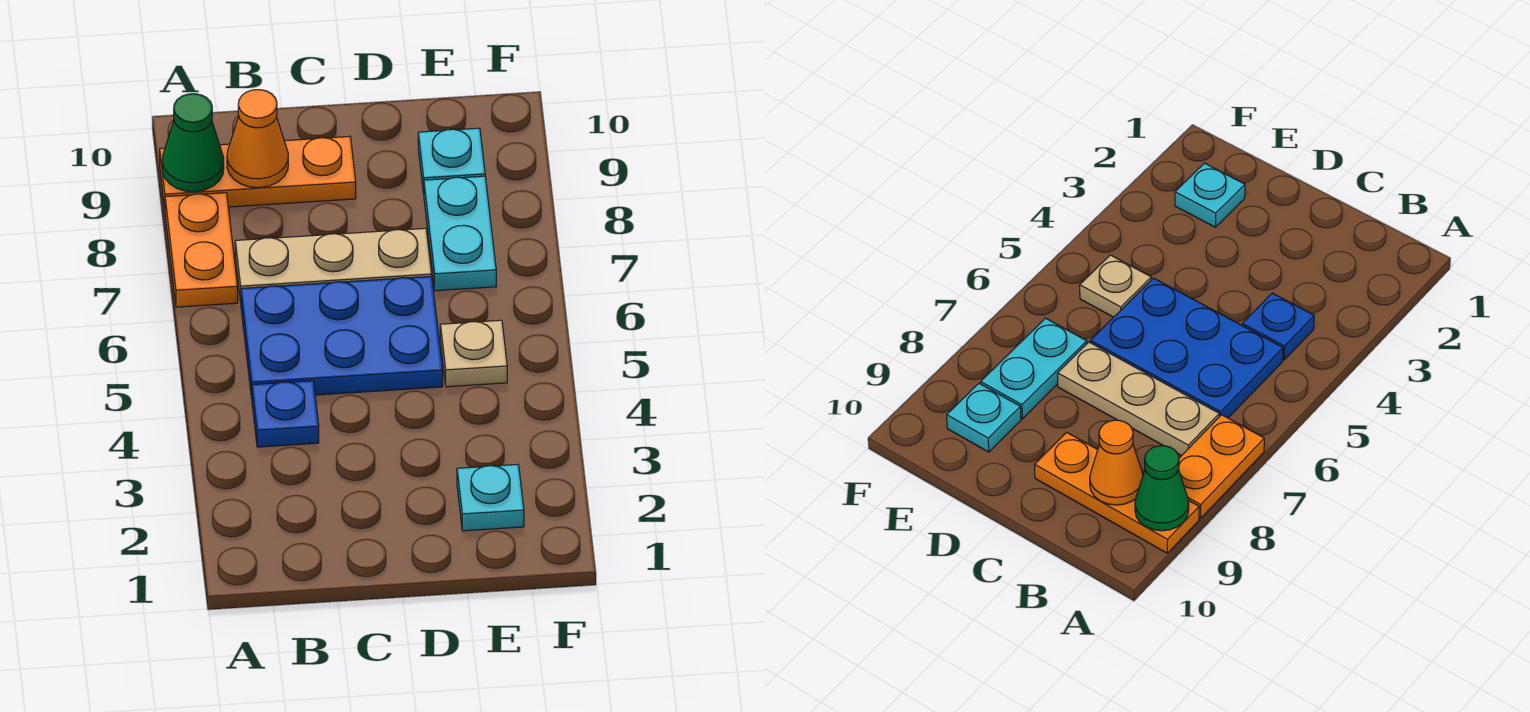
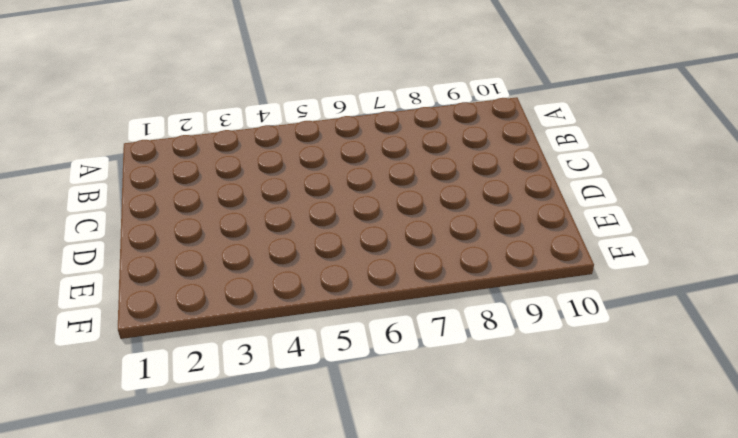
none -> orange plate A7:A8 level 1
none -> orange plate A9:C9 level 1

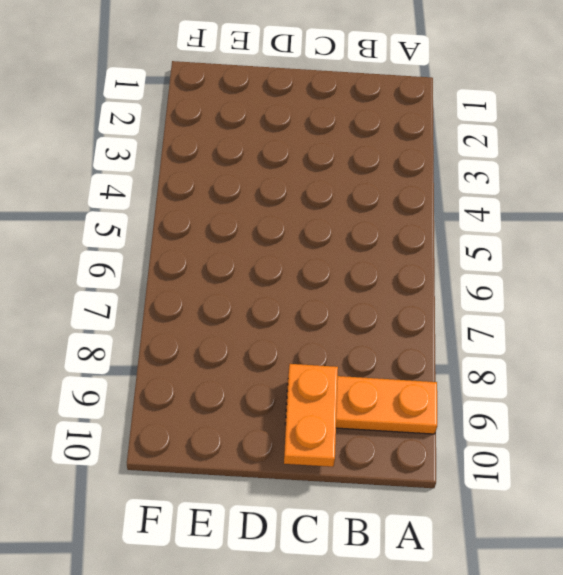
orange plate C9:C10 level 2 -> orange plate A7:A8 level 1
none -> blue plate B4 level 1
none -> blue plate B5:D6 level 1

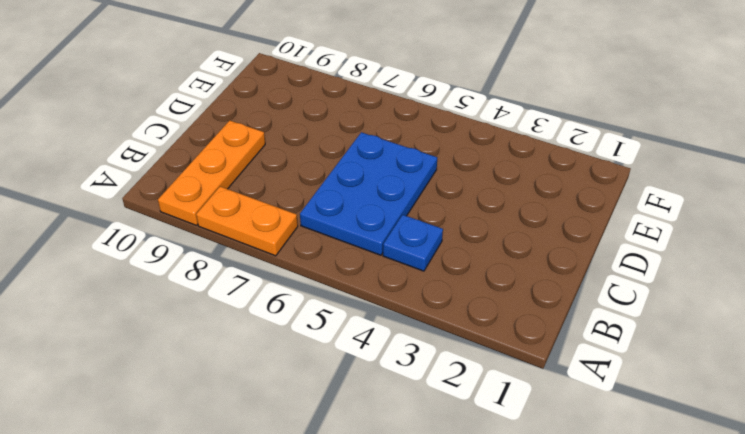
none -> tan plate B7:D7 level 1
none -> cyan plate E2 level 1

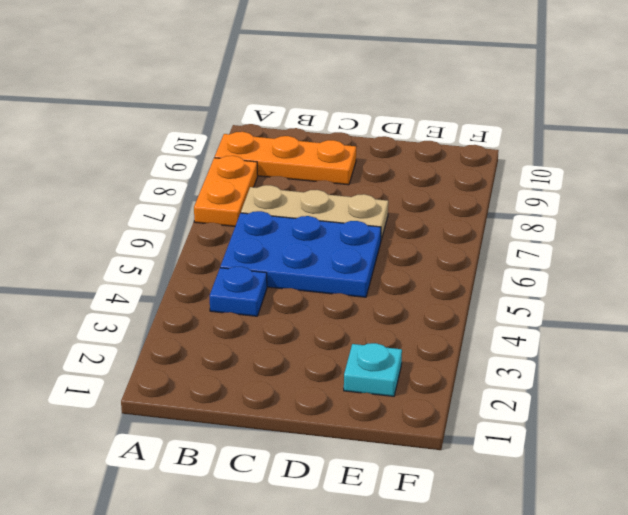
none -> tan plate E5 level 1
none -> cyan plate E7:E8 level 1

